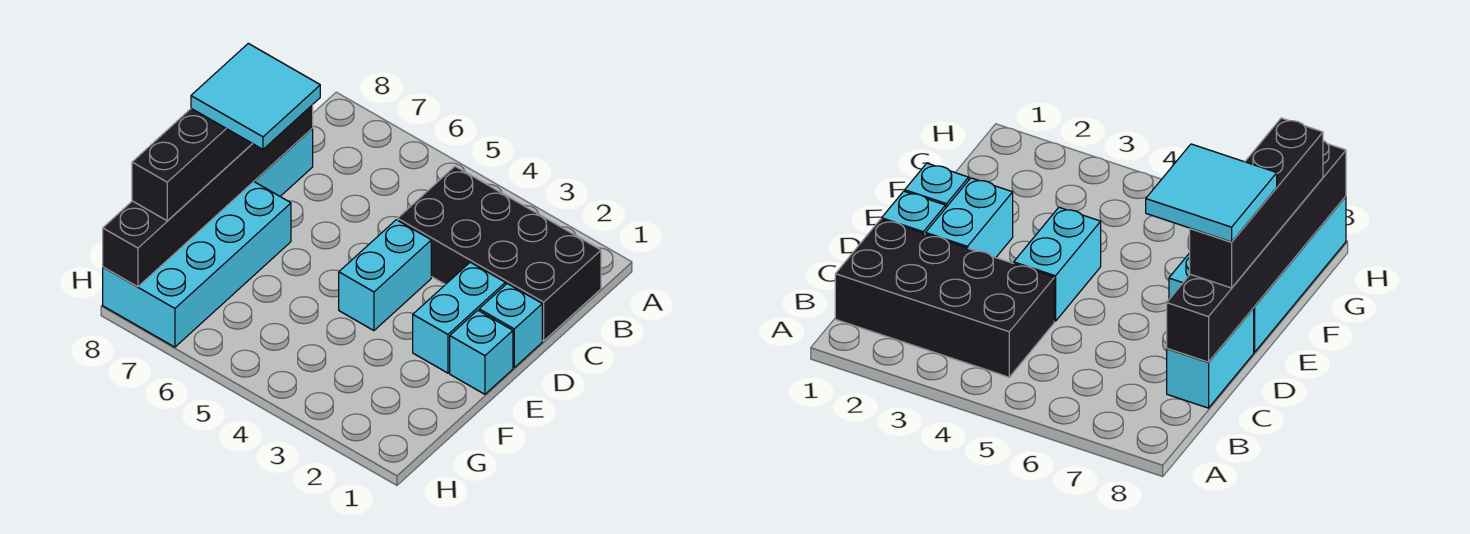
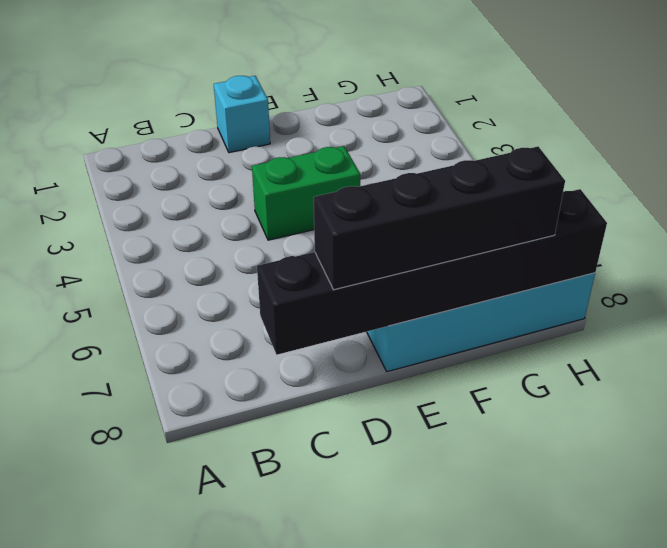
green brick D4:E4 level 1 -> cyan brick D4:E4 level 1
none -> black brick B1:C4 level 1
none -> cyan brick C8:D8 level 1

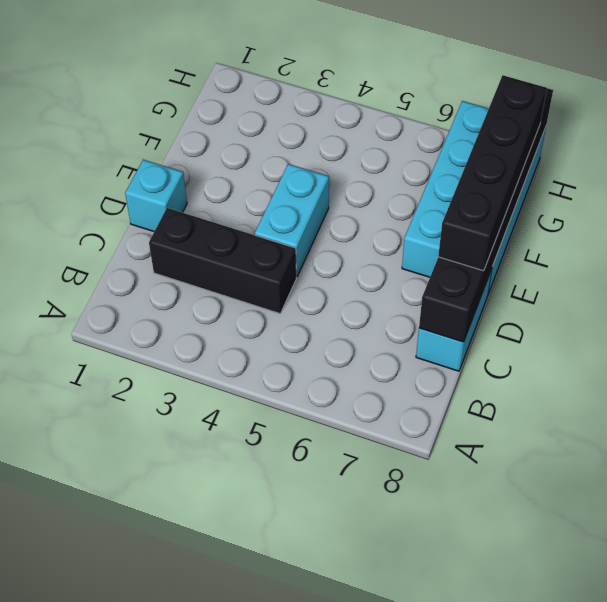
black brick C2:C4 level 1 -> black brick B1:C4 level 1
none -> cyan brick D2:E2 level 1
none -> cyan brick E1 level 1

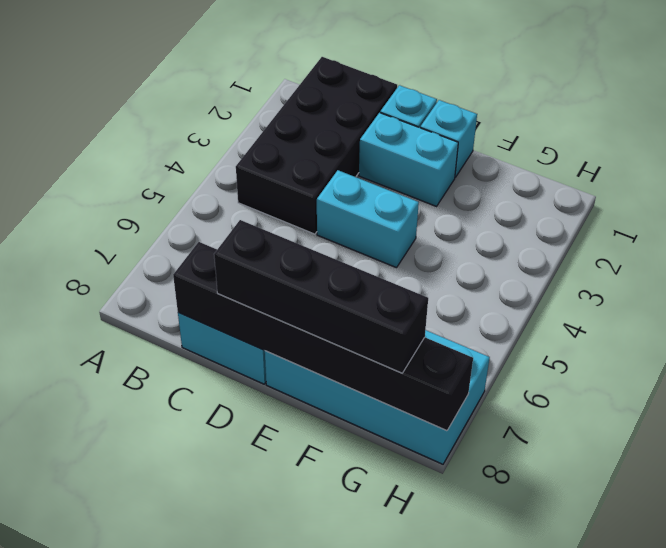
none -> cyan tile D7:E8 level 4

